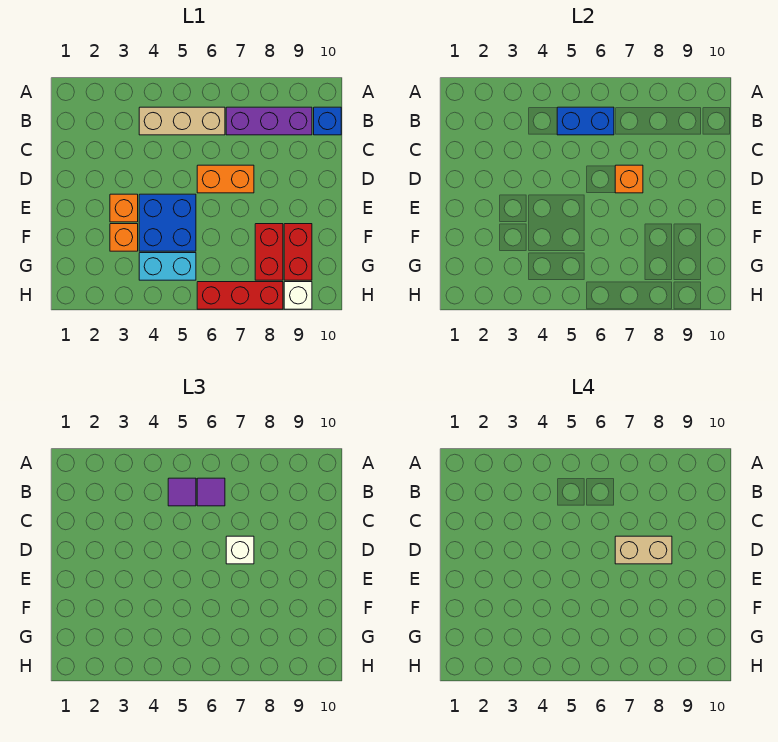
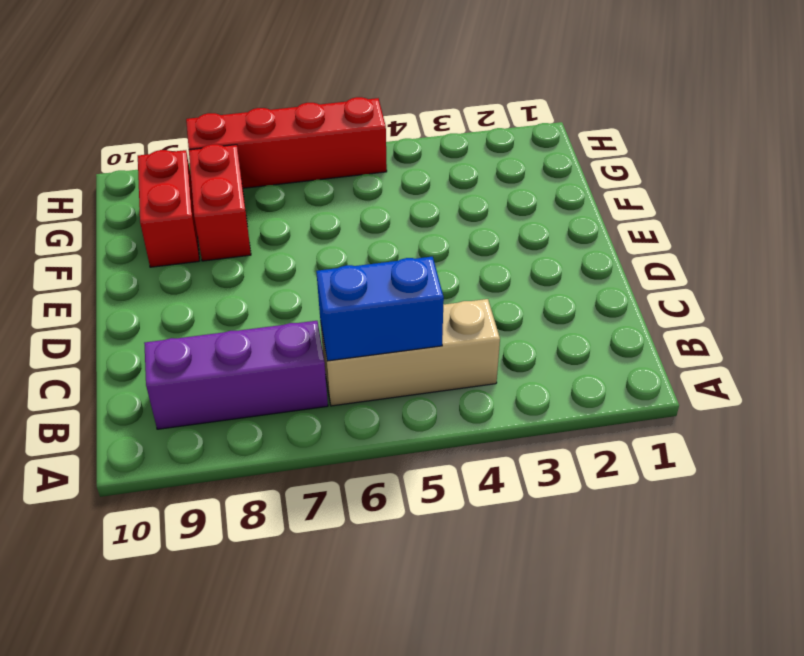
red brick H5:H8 level 1 -> red brick H6:H8 level 1
none -> blue brick B10 level 1
none -> orange brick D6:D7 level 1
none -> orange brick E3 level 1

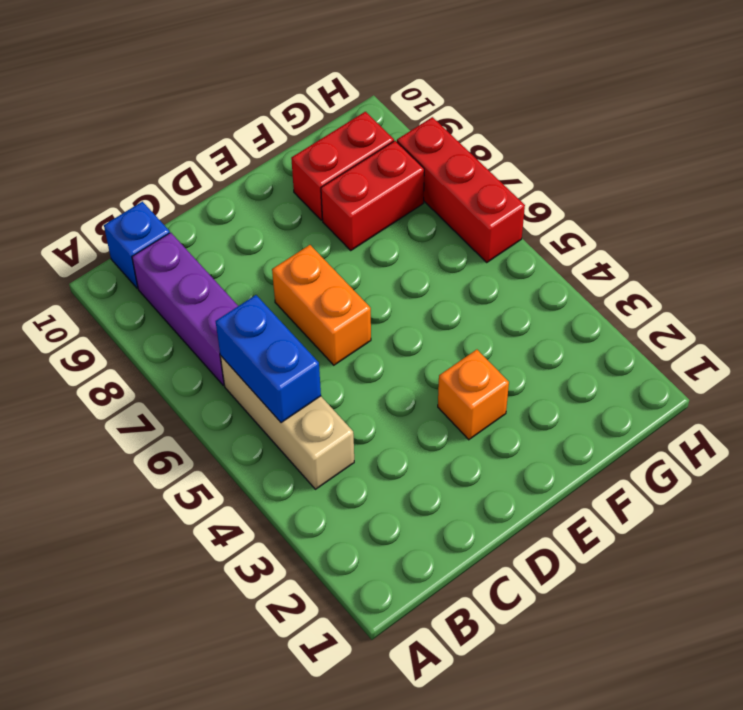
none -> blue brick E4:F5 level 1
none -> orange brick F3 level 1
none -> cyan brick G4:G5 level 1

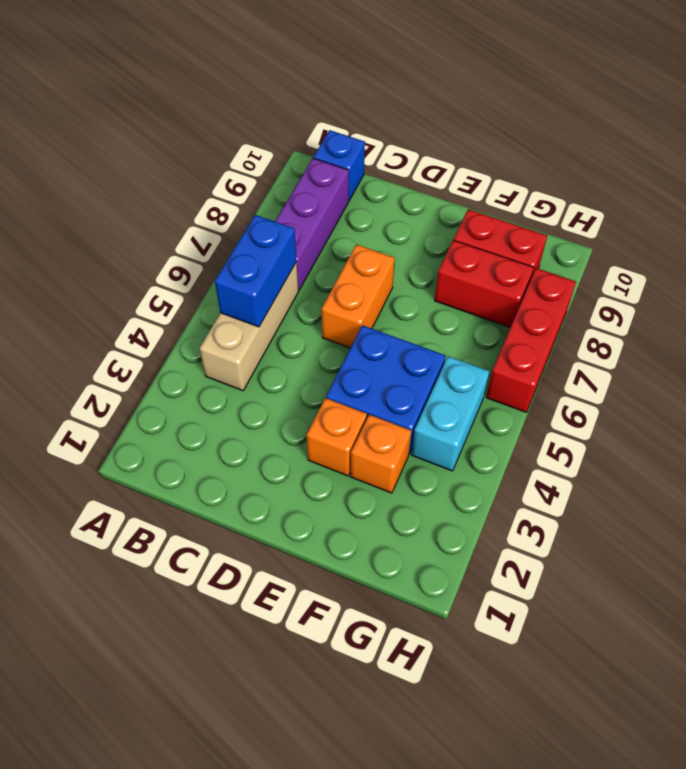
none -> white brick H9 level 1
none -> orange brick D7 level 2
none -> purple tile B5 level 3

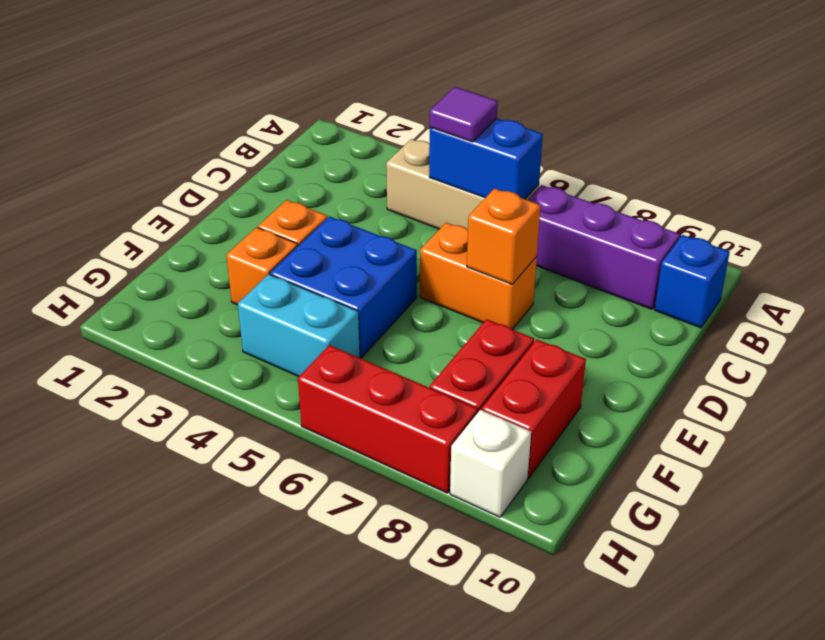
none -> purple tile B6 level 3
none -> white brick D7 level 3
none -> tan brick D7:D8 level 4

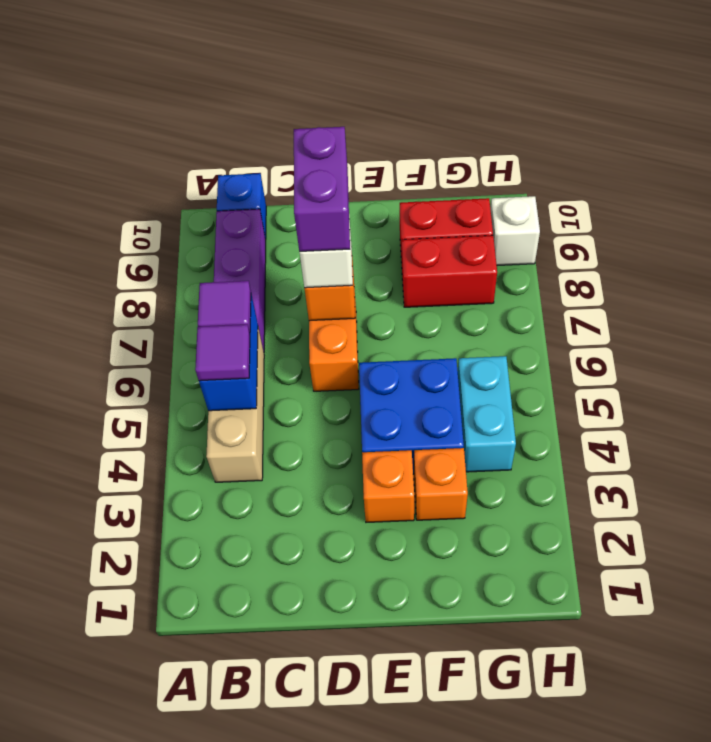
purple brick D7:D8 level 4 -> tan brick D7:D8 level 4
none -> red brick H6:H8 level 1

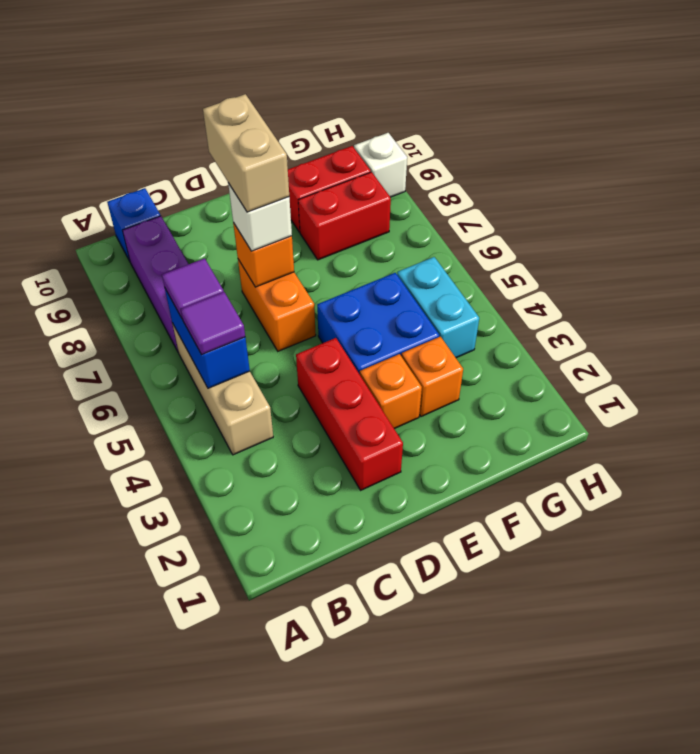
red brick D2:D4 level 1 -> red brick H6:H8 level 1

